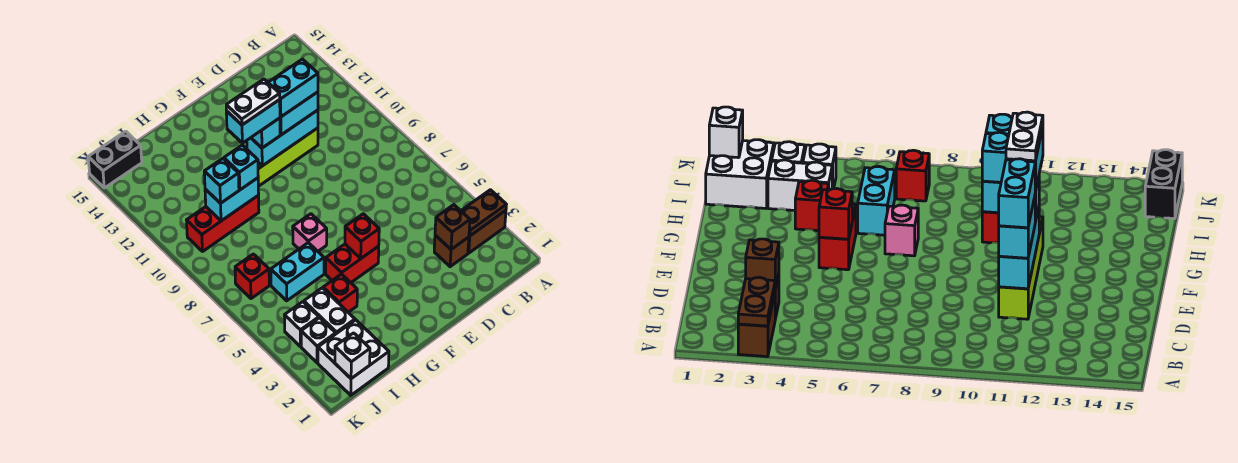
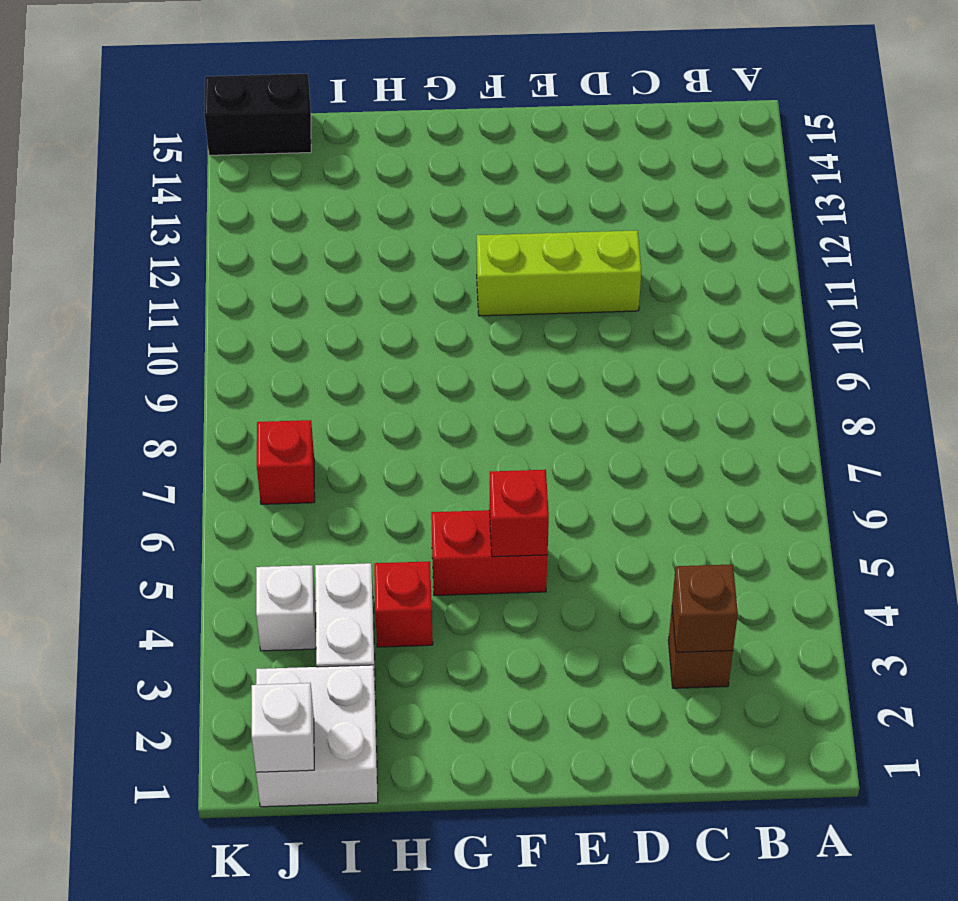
lime brick D11:F11 level 1 -> lime brick D11:G11 level 1
none -> brown brick A3:B3 level 1
none -> pink brick G7 level 1
none -> cyan brick H6:I6 level 1

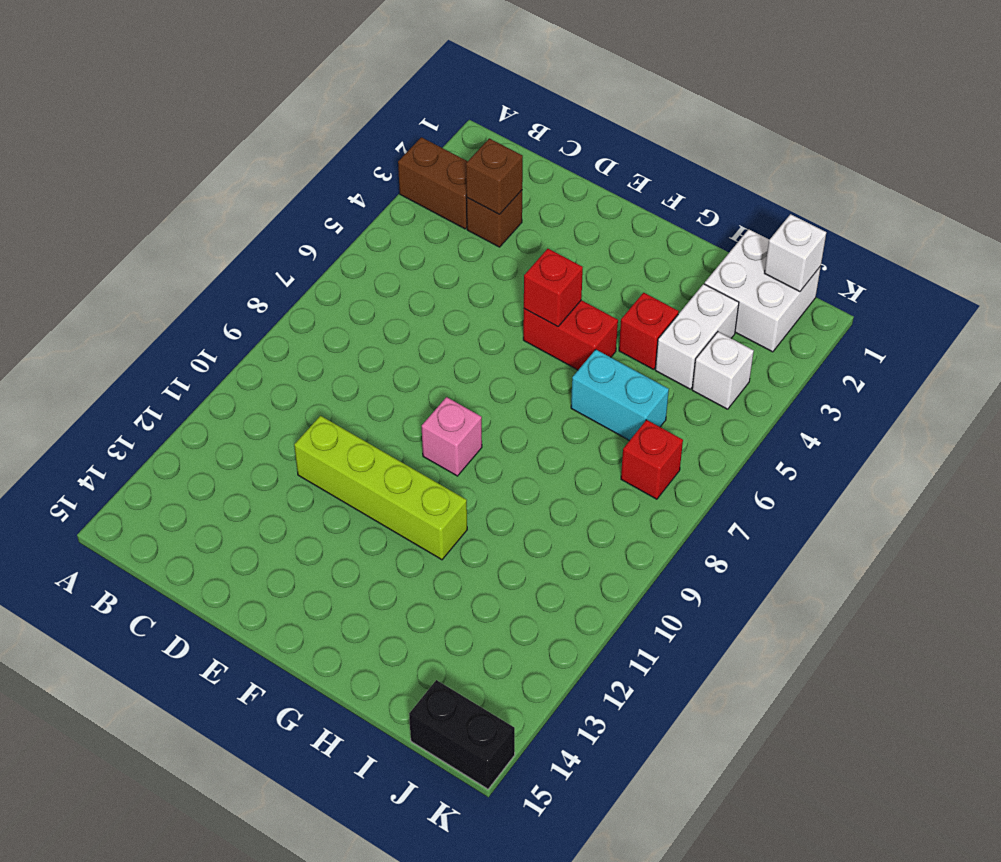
pink brick F9 level 1 -> pink brick G7 level 1
none -> red brick H10:J10 level 1
none -> white brick J3 level 1
none -> brown plate A3:B3 level 2

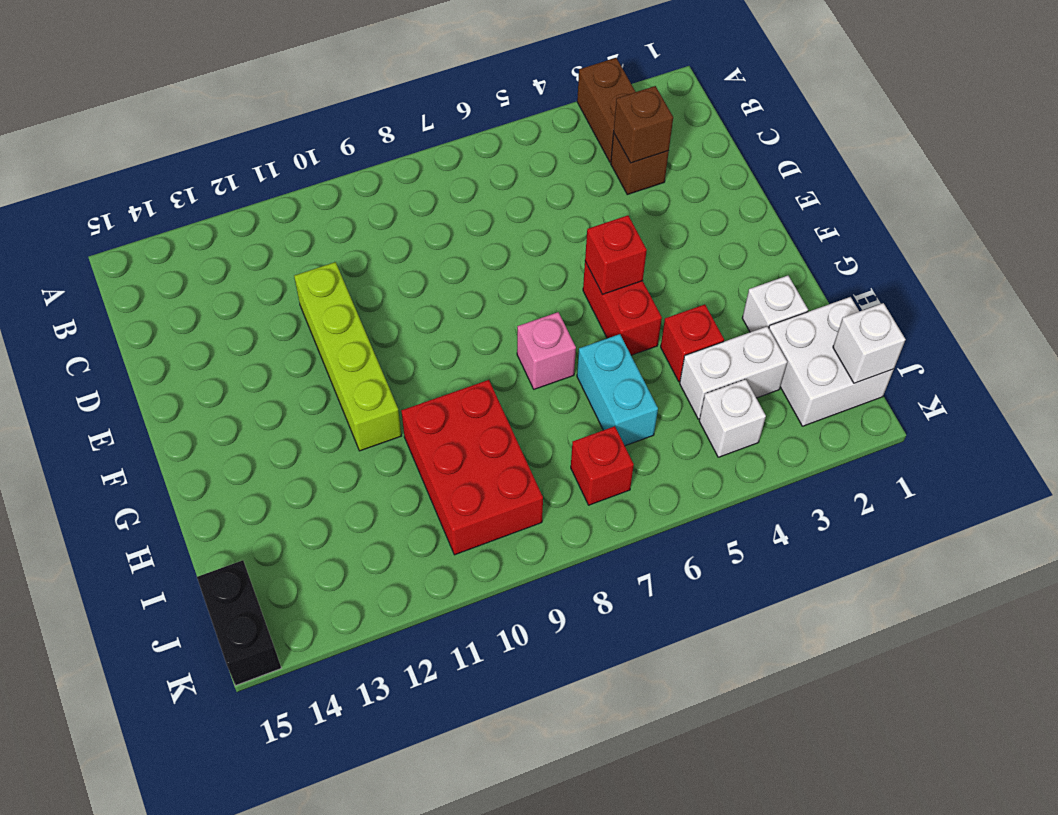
white brick H2 level 1 -> white brick J3 level 1
red brick H9:J10 level 1 -> red brick H10:J10 level 1
none -> brown plate A3:B3 level 2
none -> cyan brick D11:F11 level 2
none -> cyan brick H10:I10 level 2

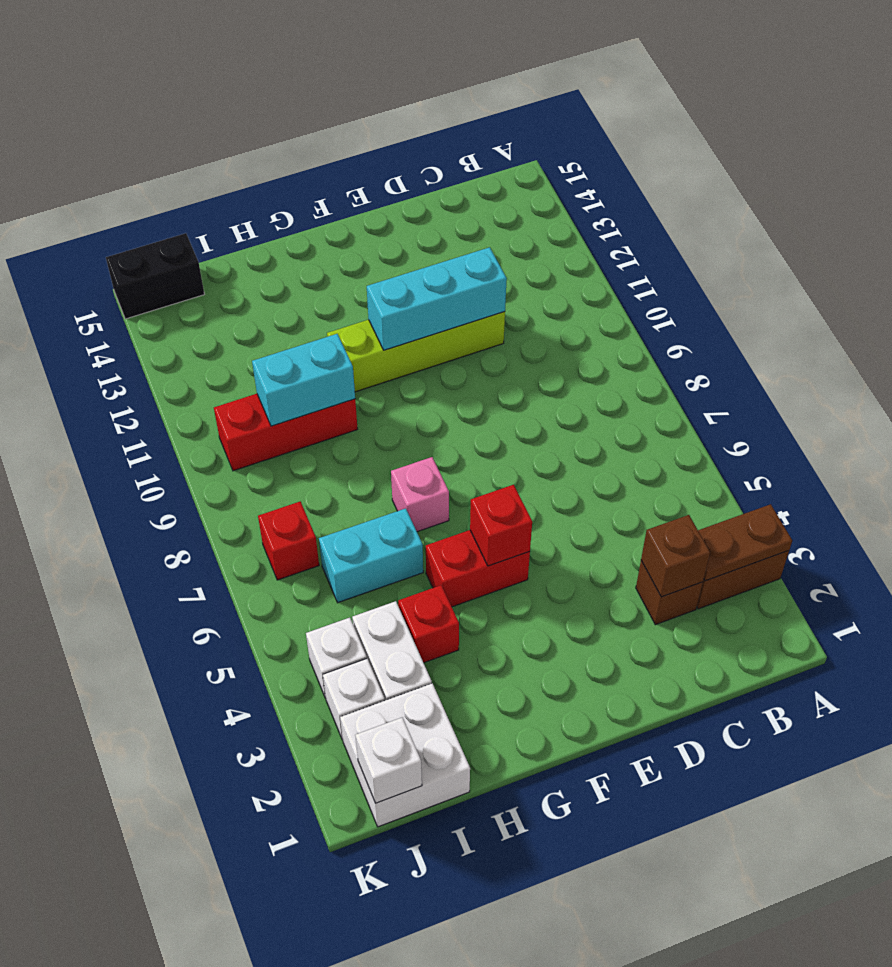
none -> cyan brick D11:E11 level 3
none -> cyan brick F11 level 3
none -> cyan brick H10 level 3

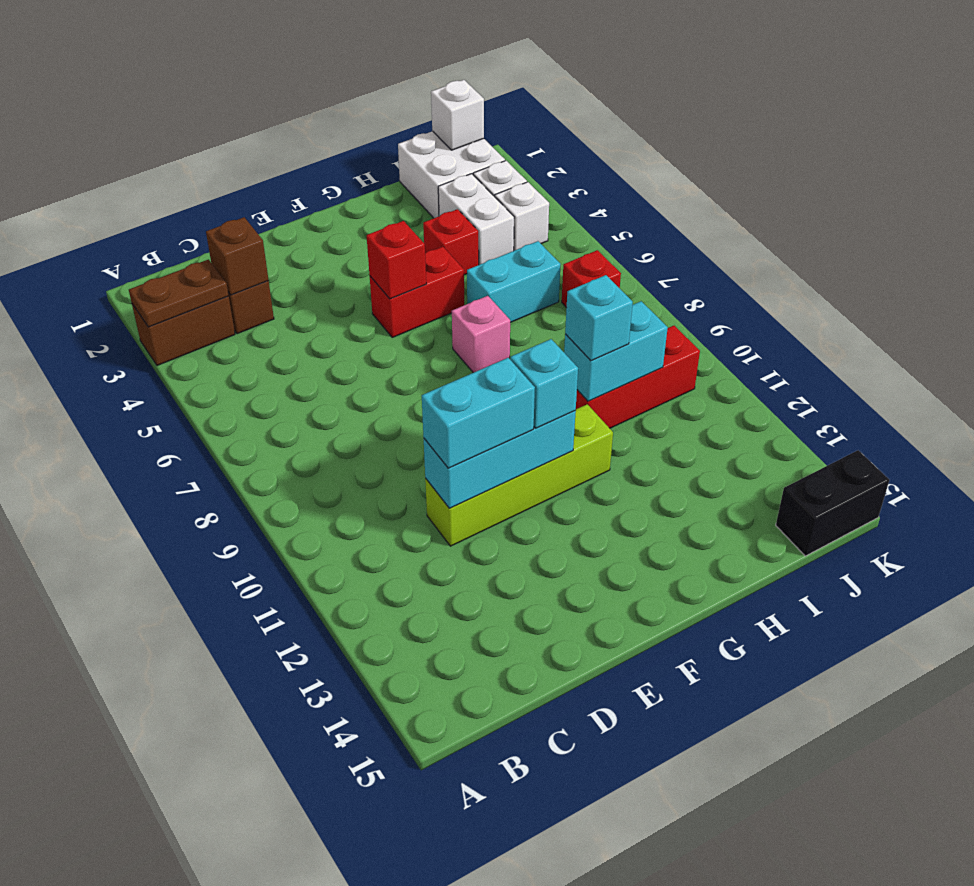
none -> cyan brick I10 level 3
none -> cyan brick D11:E11 level 4
none -> cyan brick F11:G11 level 4

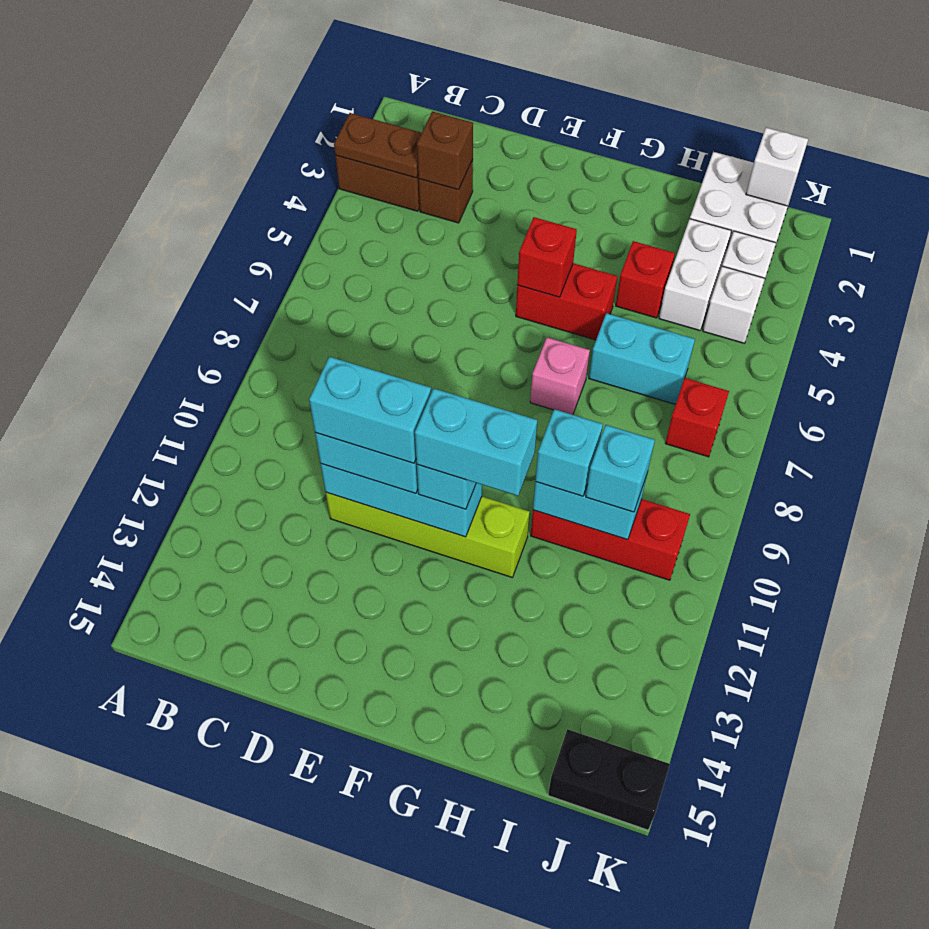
none -> white plate F11:G11 level 5

